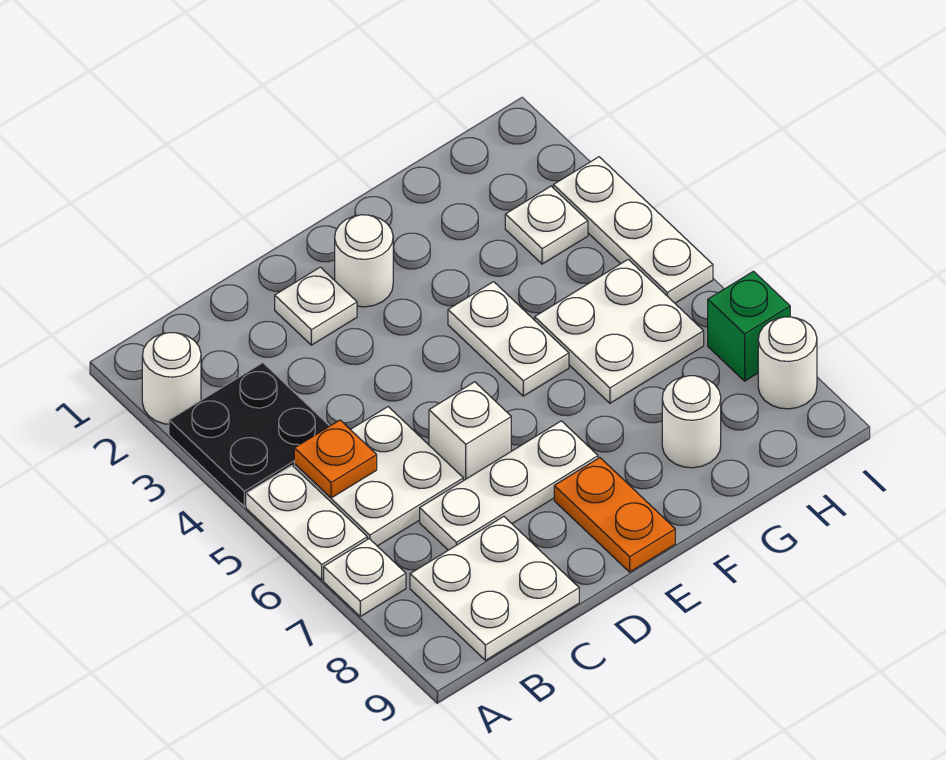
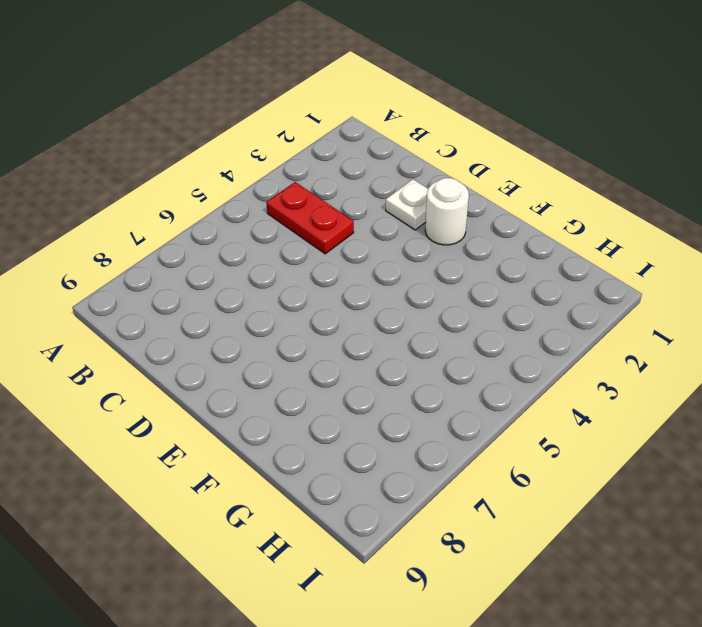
red plate B4:C4 level 1 -> black plate A3:B4 level 1
none -> white round brick A2 level 1
none -> white plate A5:A6 level 1
none -> white plate A7 level 1

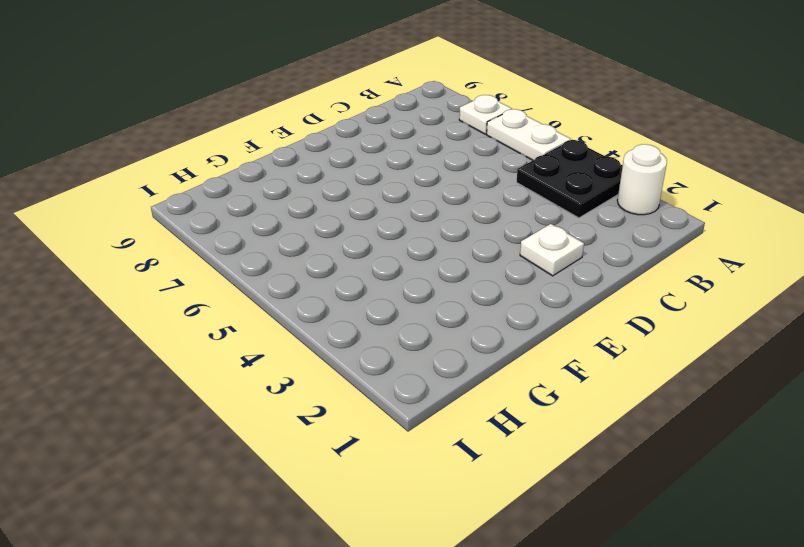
none -> white plate B5:C6 level 1
none -> white plate B8:C9 level 1
none -> white plate C7:E7 level 1

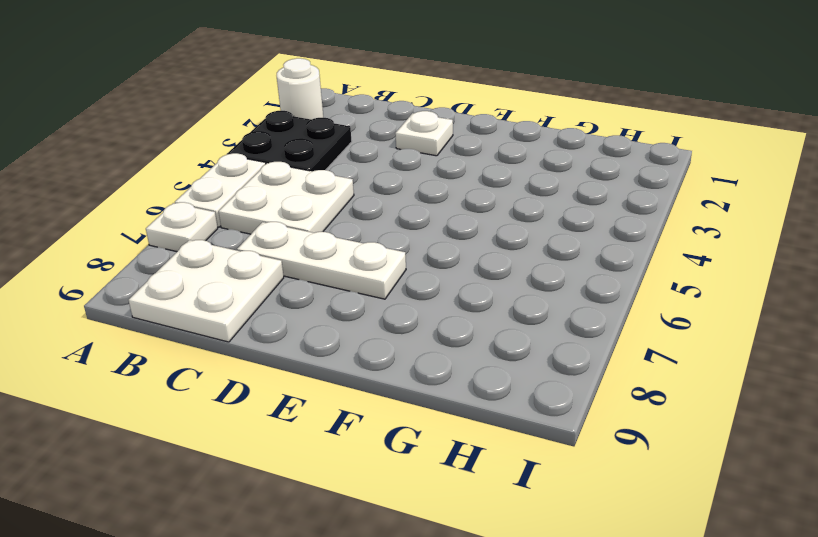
none -> white brick D6 level 1
none -> white round brick E2 level 1
none -> orange plate E8:E9 level 1

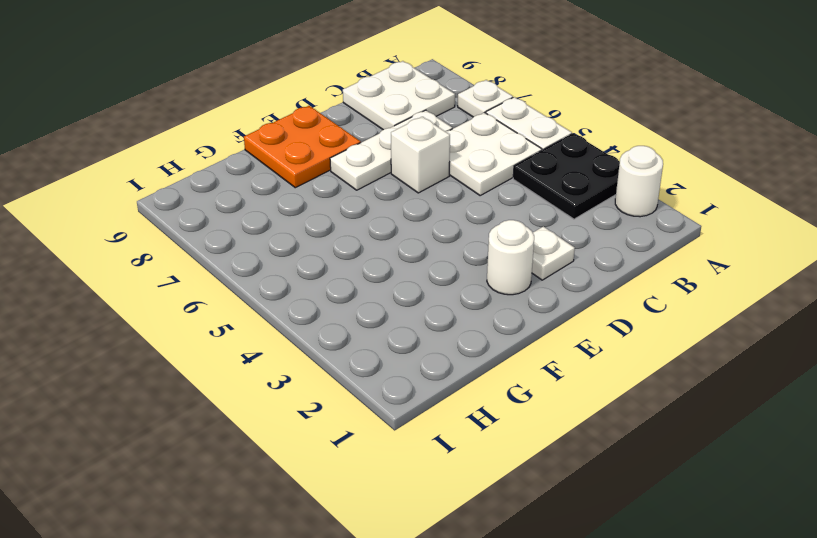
orange plate E8:F9 level 1 -> orange plate E8:E9 level 1
none -> white plate F4:F5 level 1
none -> white plate G5:H6 level 1
none -> white round brick G8 level 1

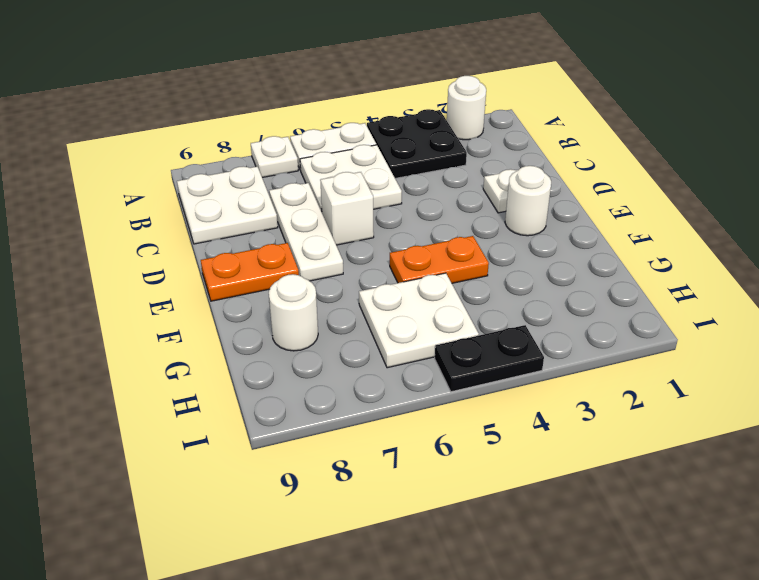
orange plate F4:F5 level 1 -> white plate F4:F5 level 1
black plate I4:I5 level 1 -> white plate I3:I5 level 1
none -> white plate H3 level 1
none -> green brick I7 level 1
none -> white round brick I8 level 1

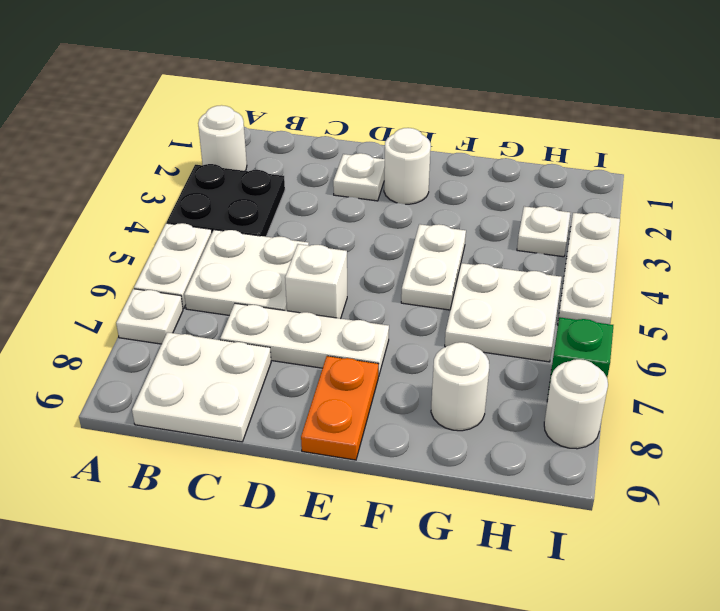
none -> orange plate B5 level 2

